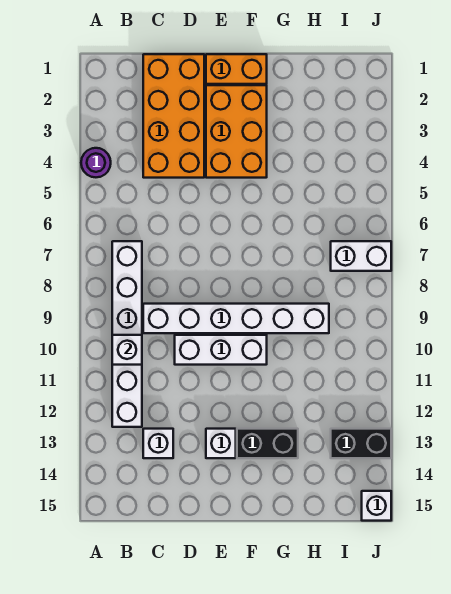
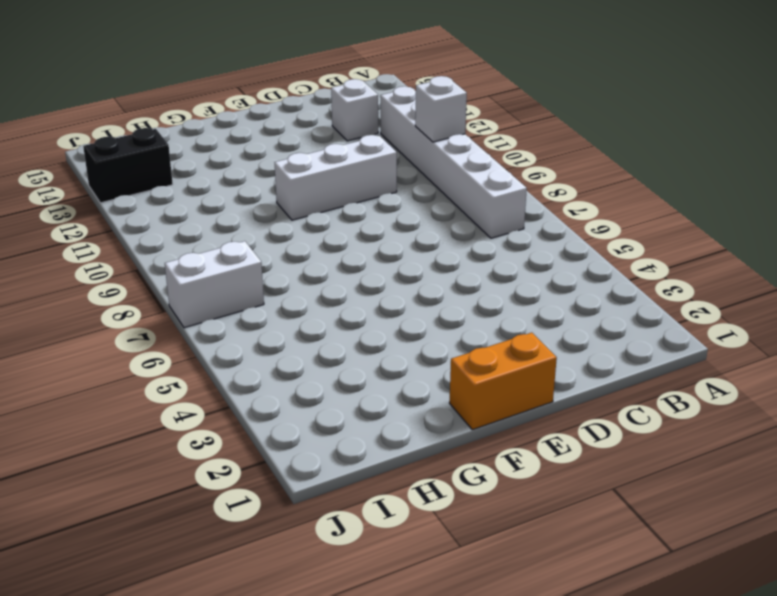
none -> purple round brick A4 level 1
none -> orange brick C1:D4 level 1
none -> white brick C9:H9 level 1

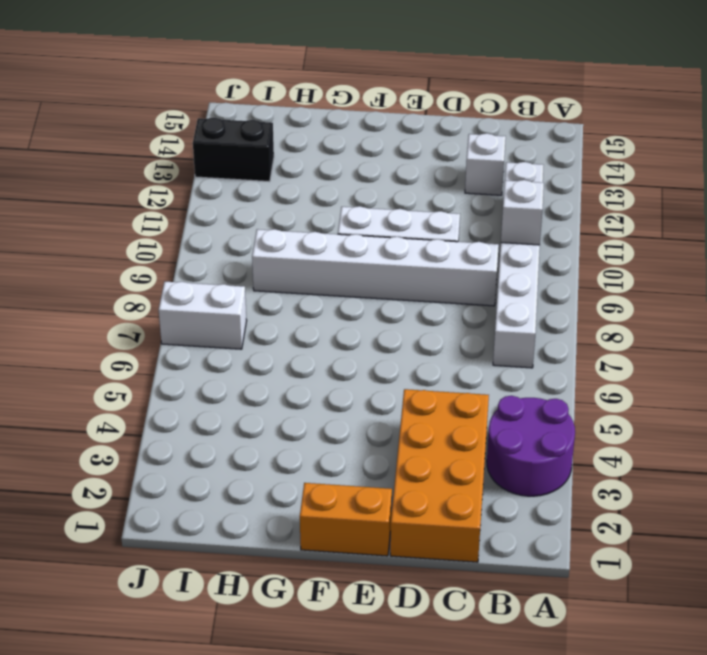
purple round brick A3:B4 level 1 -> purple round brick A4 level 1
none -> orange brick E2:F4 level 1
none -> white brick E13 level 1
none -> black brick F13:G13 level 1

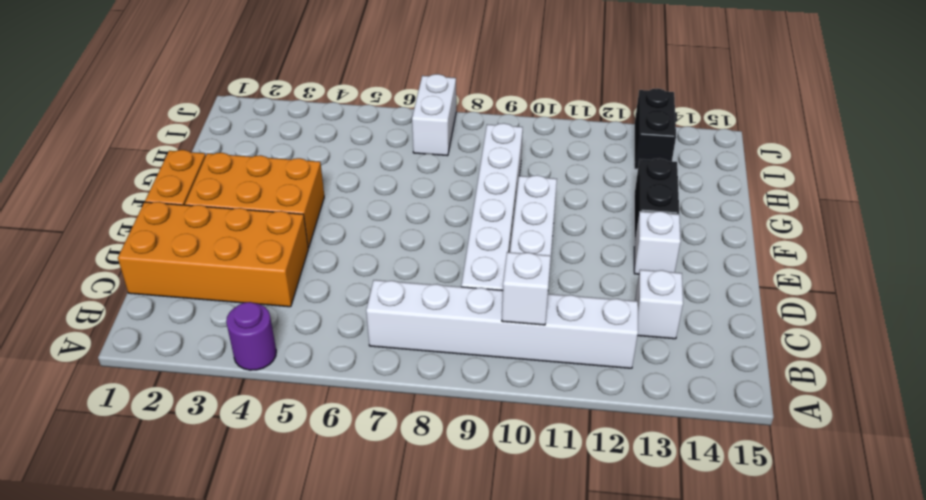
none -> white brick J15 level 1

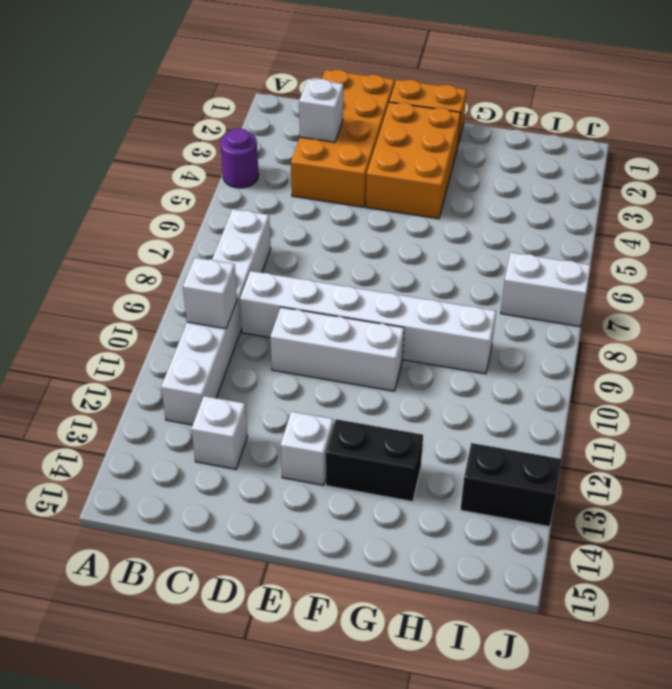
white brick C3 level 2 -> white brick J15 level 1

